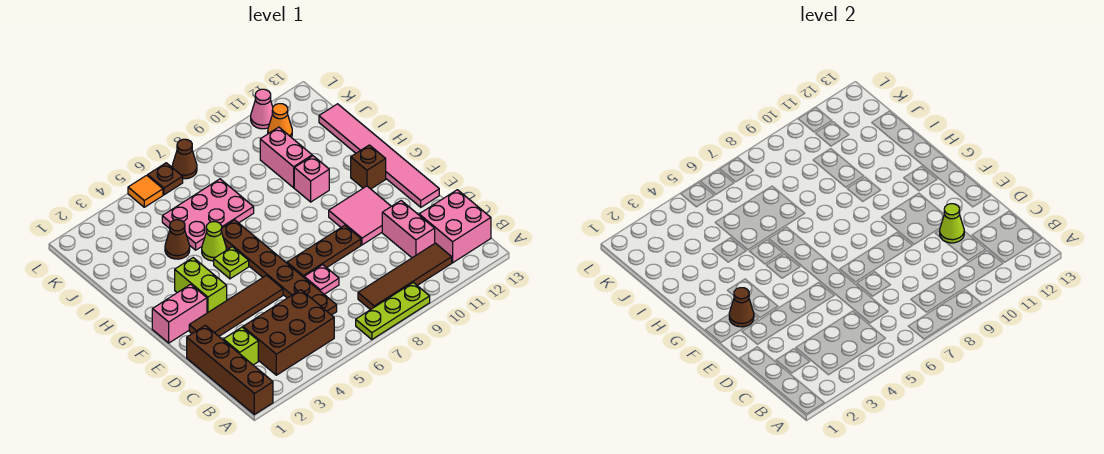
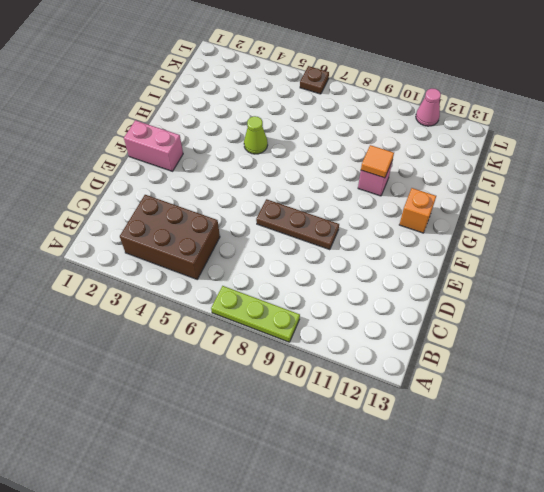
orange brick G12 level 1 -> brown brick G12 level 1
orange tile H10 level 2 -> orange tile L5 level 1
none -> brown brick A1:D1 level 1
none -> brown tile B8:B11 level 1
none -> pink brick B12:C13 level 1

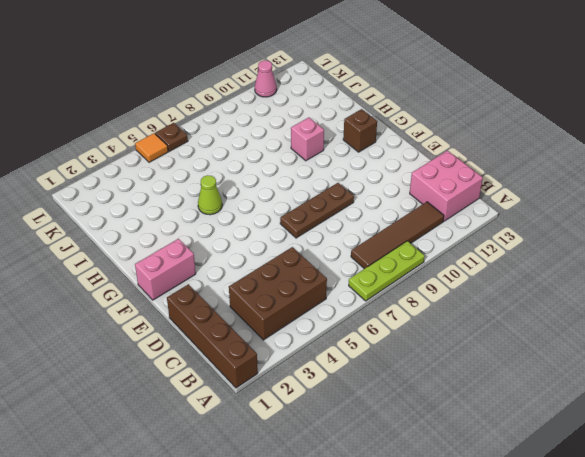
none -> lime brick C2 level 1
none -> brown plate C6:H6 level 1
none -> pink brick C11:D11 level 1

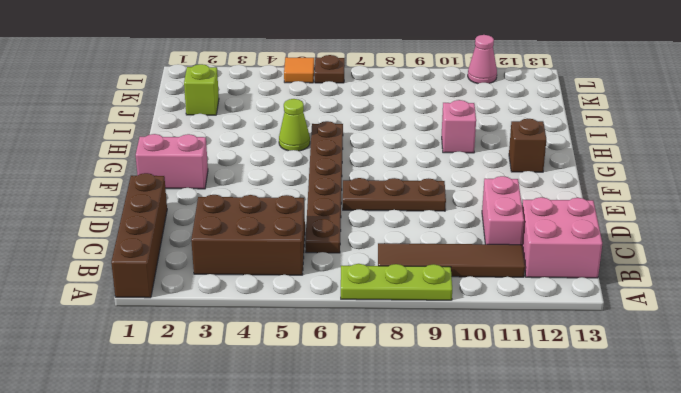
lime brick J2 level 1 -> lime brick C2 level 1
none -> pink plate D7 level 1
none -> brown tile E2:E5 level 1
none -> pink tile E10:F11 level 1

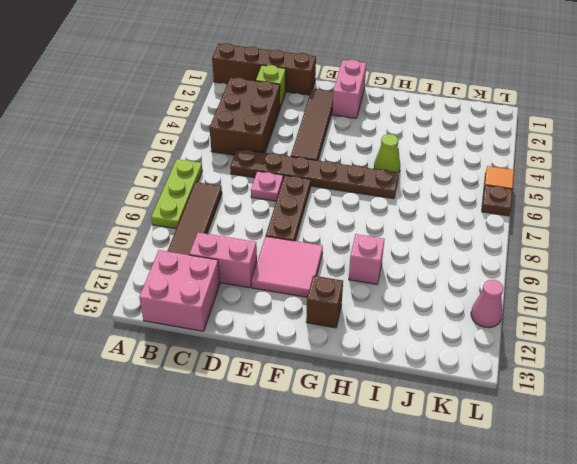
none -> pink tile E13:J13 level 1
none -> lime brick F3:G3 level 1
none -> lime plate G5 level 1

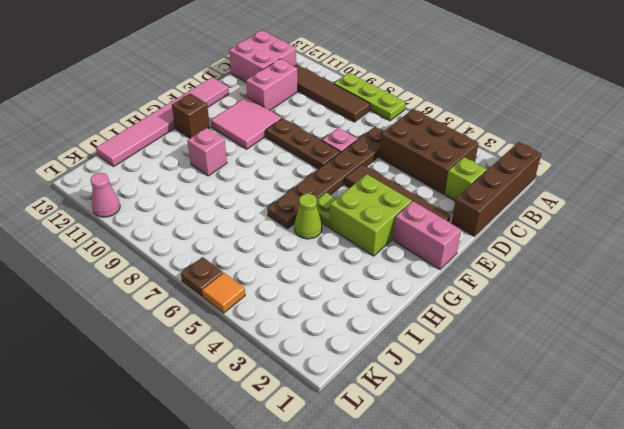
lime brick F3:G4 level 1 -> lime brick F3:G3 level 1
none -> brown cone I4 level 1
none -> pink plate I5:J7 level 1
none -> pink brick I10:J10 level 1

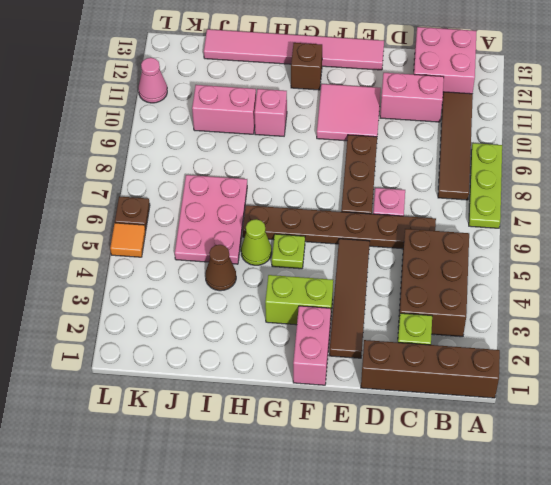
none -> orange cone K11 level 1
none -> brown cone L7 level 1
none -> lime cone D11 level 2

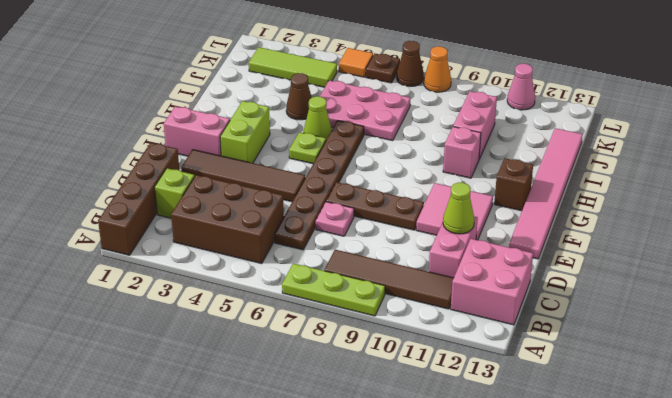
lime tile K2:K4 level 1 -> none
orange cone L8 level 1 -> orange cone K11 level 1
none -> brown cone F2 level 2

